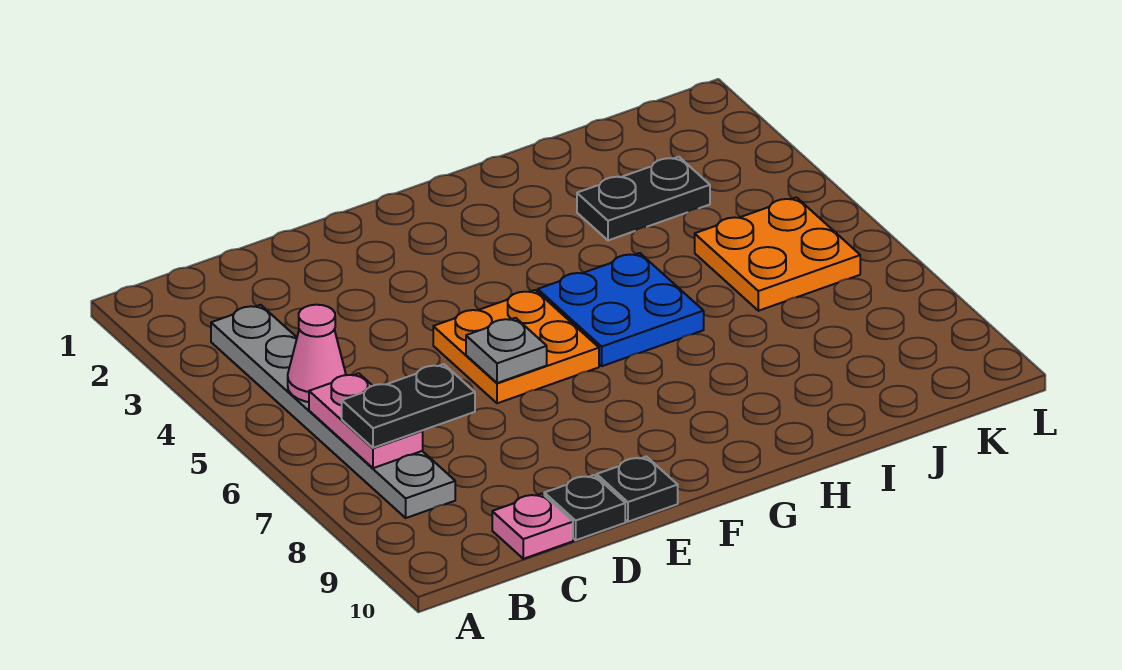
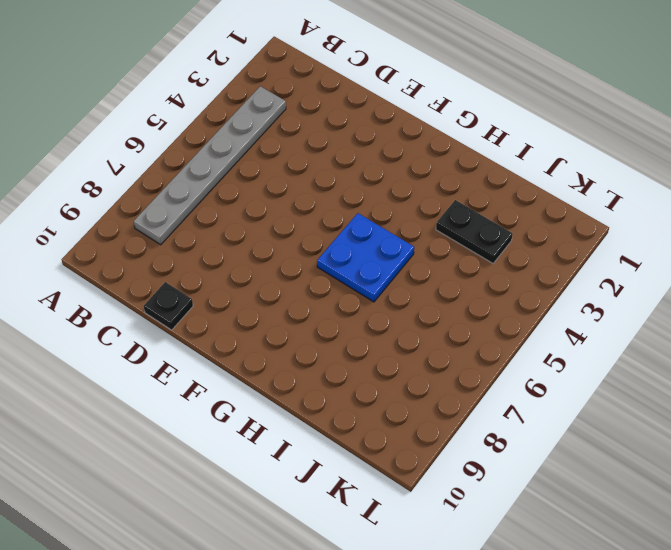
none -> pink plate C10 level 1
none -> orange plate E5:F6 level 1
none -> black plate E10 level 1

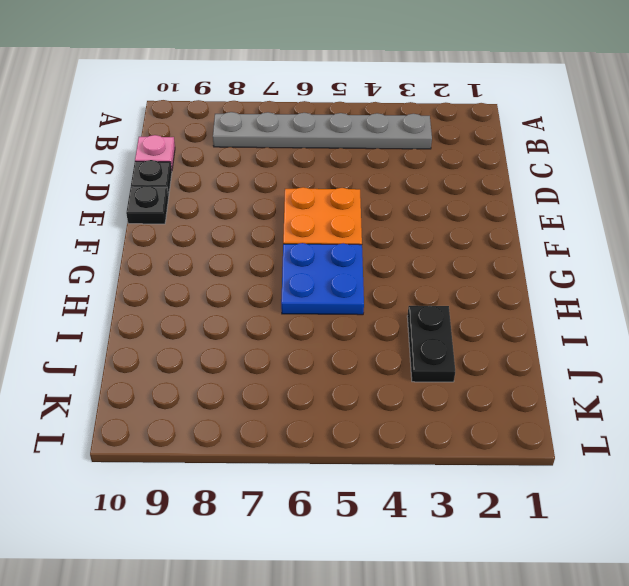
none -> orange plate J5:K6 level 1
none -> pink cone B5 level 2
none -> pink plate B6:B7 level 2

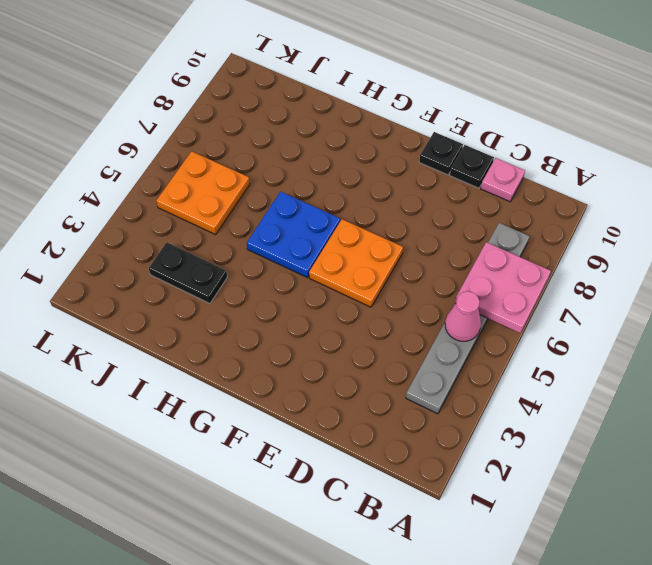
pink plate A6:B7 level 2 -> pink plate B6:B7 level 2
none -> grey plate E6 level 2
none -> black plate B7:C7 level 3

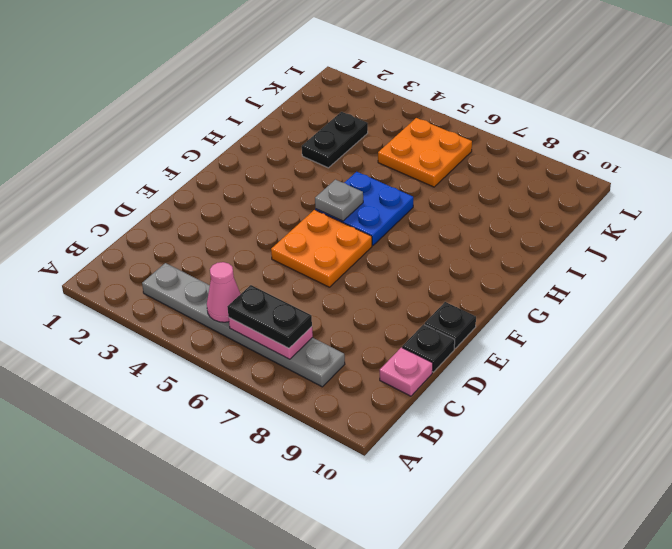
black plate B6:B7 level 3 -> black plate B7:C7 level 3
grey plate G5 level 2 -> grey plate E6 level 2

